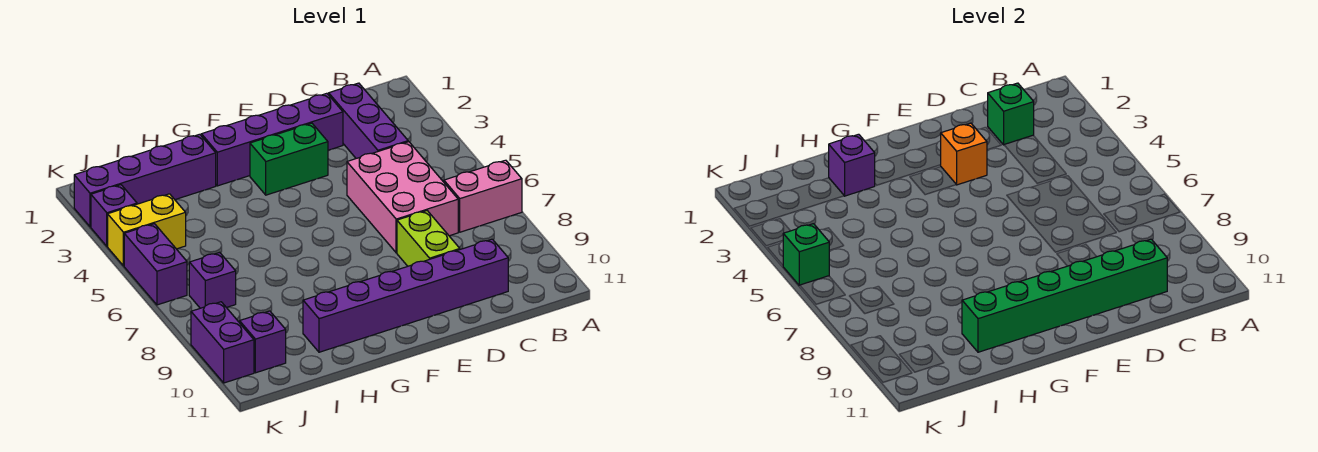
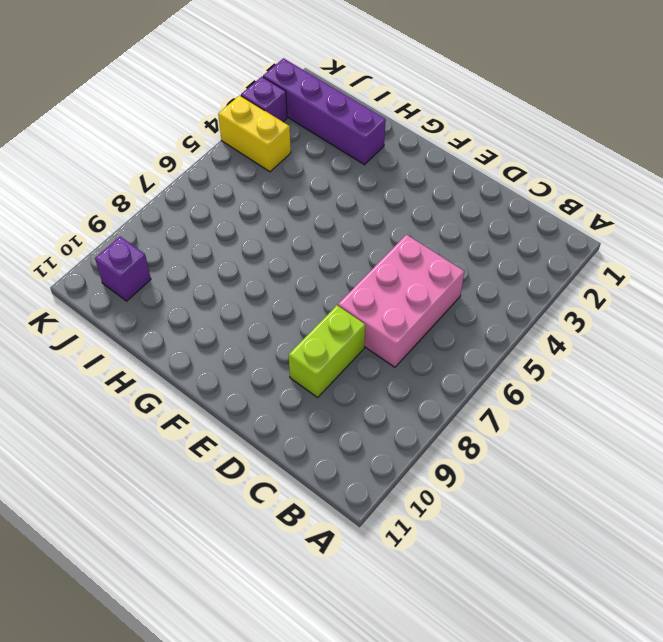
none -> pink brick A7:B7 level 1
none -> purple brick C2:C4 level 1
none -> purple brick C10:H10 level 1

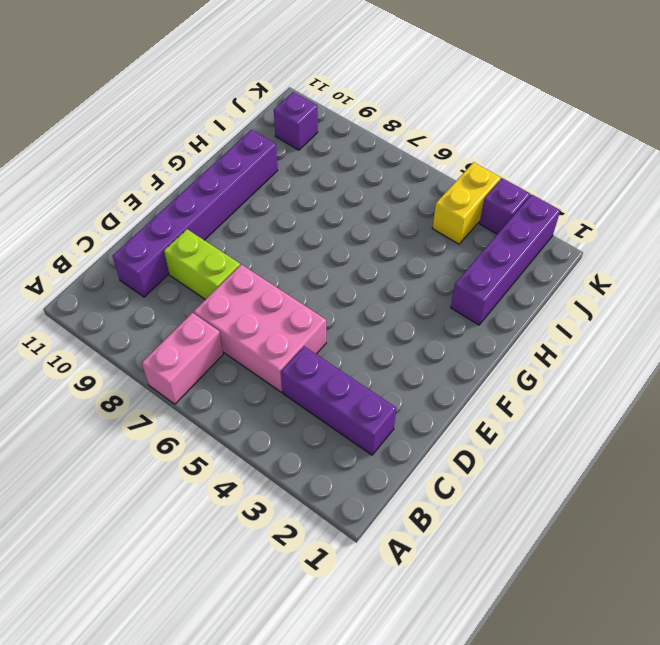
none -> purple brick D2:G2 level 1
none -> green brick E3:F3 level 1
none -> purple brick J7 level 1

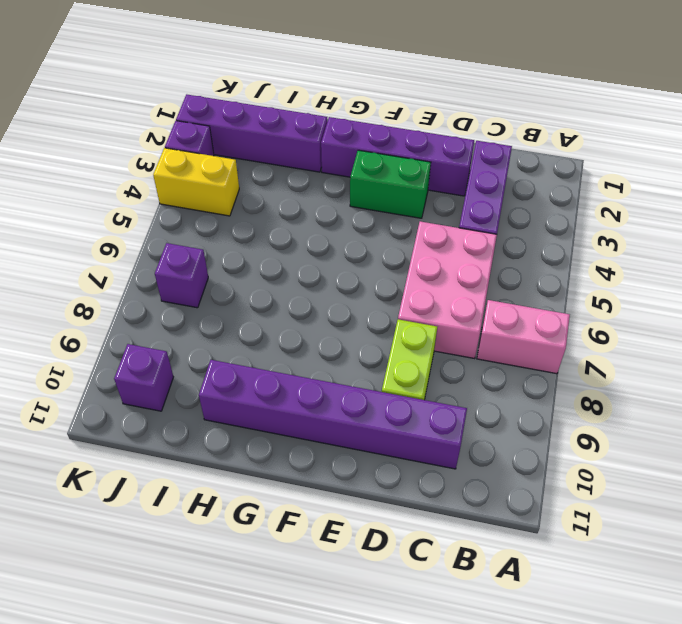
none -> purple brick K5:K6 level 1
none -> purple brick K9:K10 level 1
none -> green brick C2 level 2

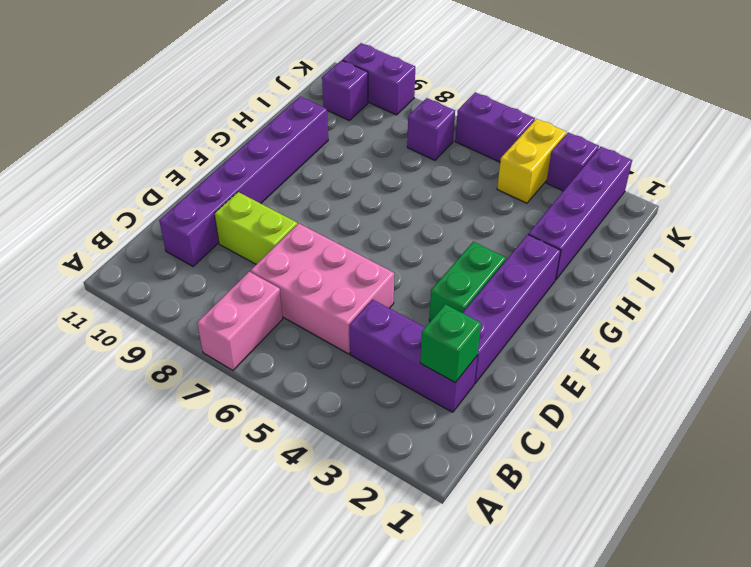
none -> green brick C10:H10 level 2
none -> orange brick E3 level 2
none -> purple brick H2 level 2

